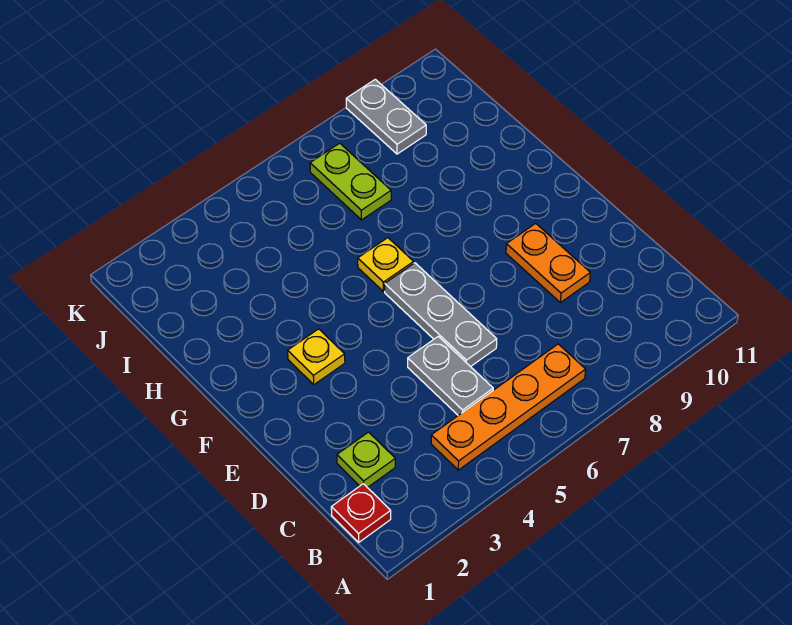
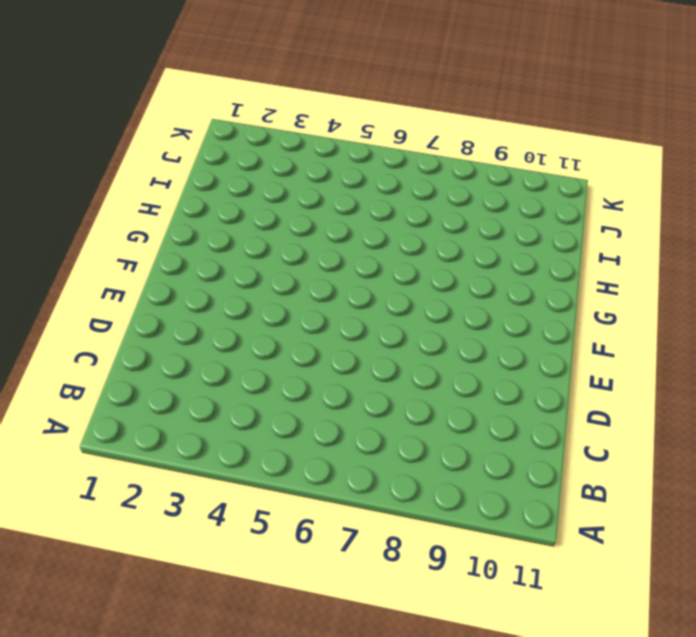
none -> red plate B1 level 1
none -> orange plate B4:B7 level 1

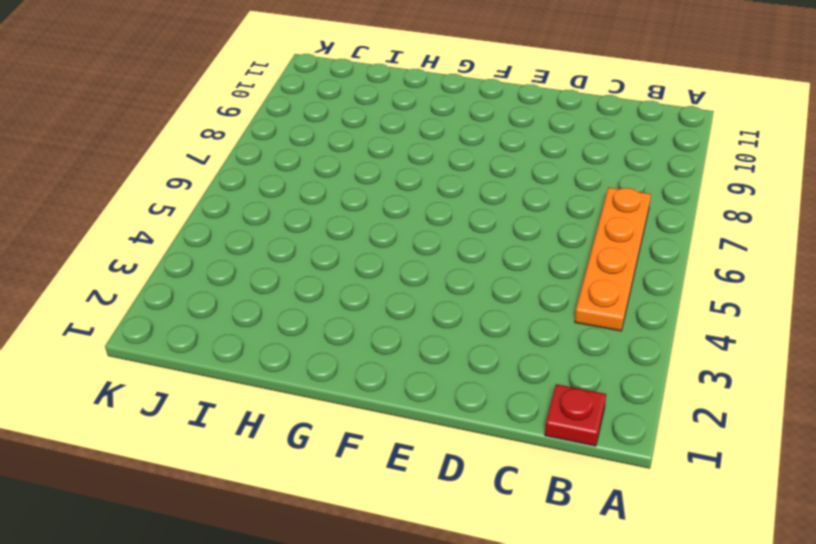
none -> lime plate C2 level 1
none -> grey plate C5:D5 level 1

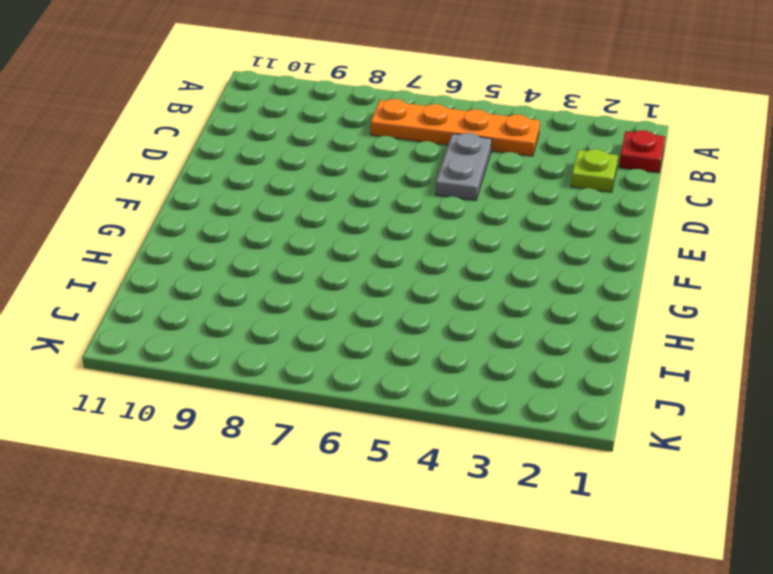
none -> grey plate D6:F6 level 1
none -> orange plate D9:E9 level 1

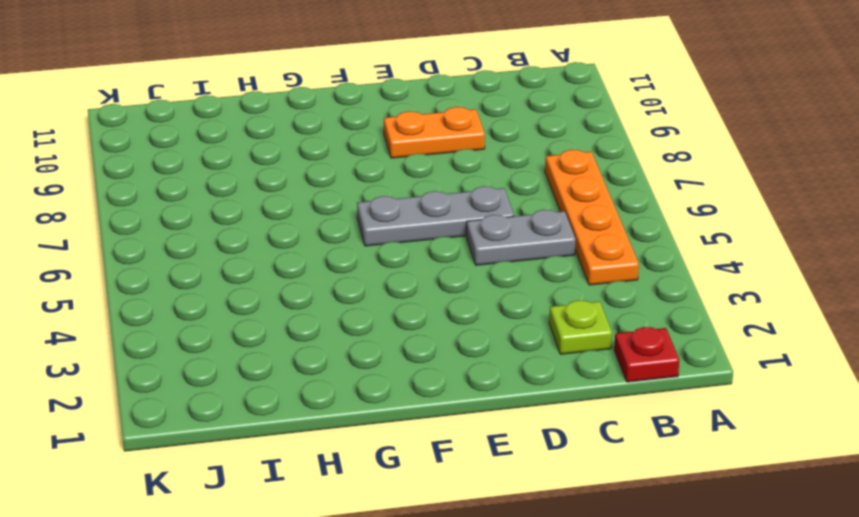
none -> yellow plate F3 level 1
none -> yellow plate G6 level 1

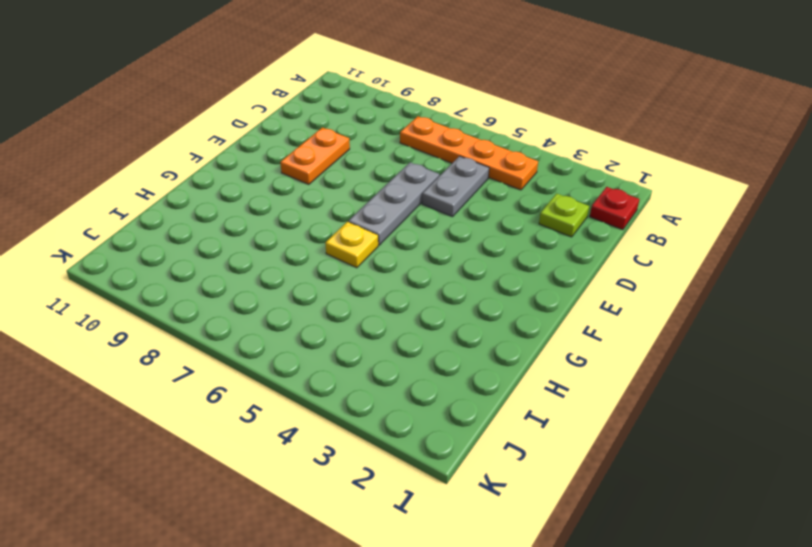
none -> yellow plate F3 level 1
none -> lime plate I7:J7 level 1

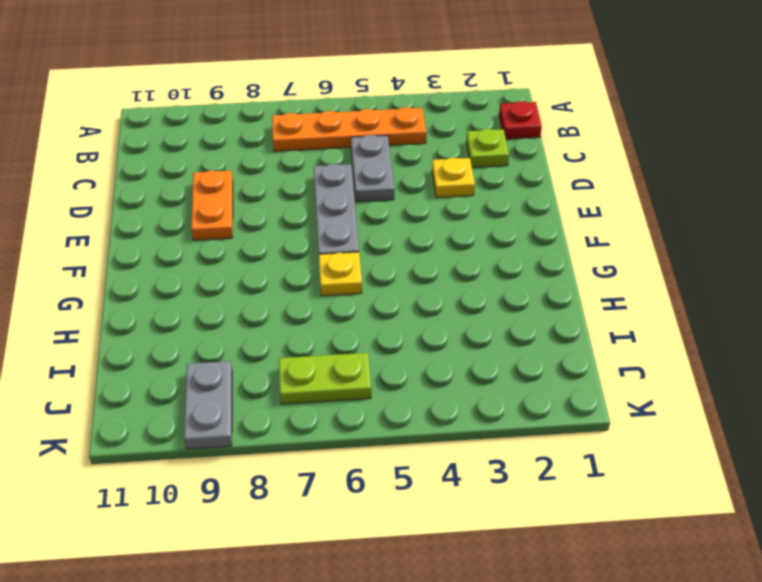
yellow plate D3 level 1 -> yellow plate F3 level 1
lime plate J6:J7 level 1 -> lime plate I7:J7 level 1

